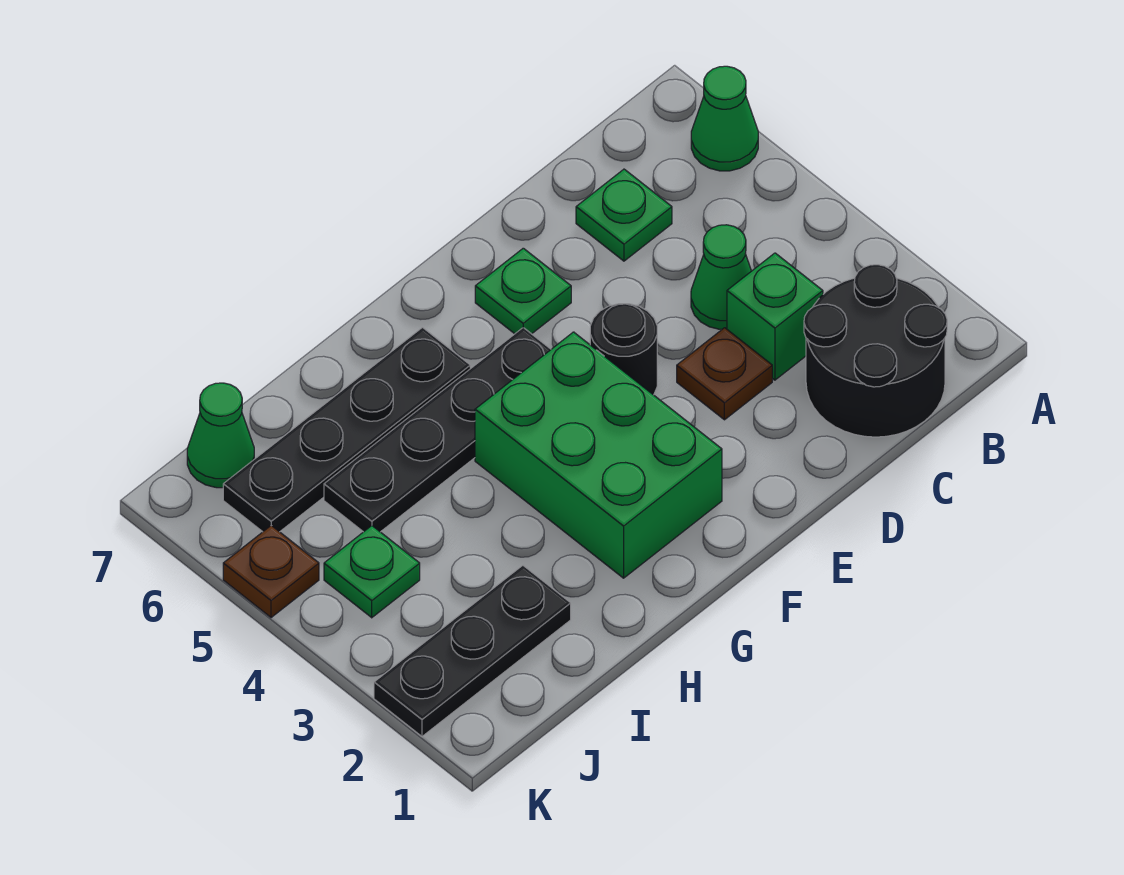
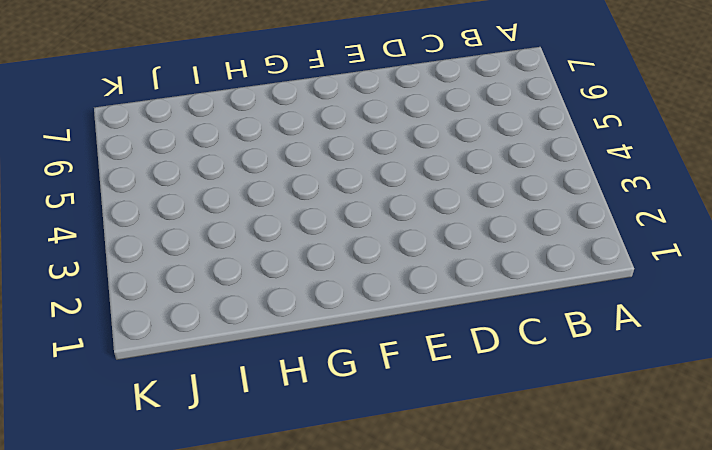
none -> green cone A6 level 1
none -> black round brick B1:C2 level 1
none -> green brick C3 level 1

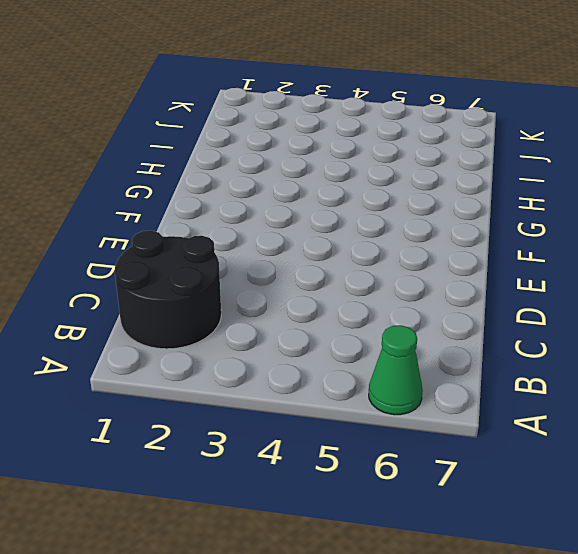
none -> green brick C3 level 1
none -> green cone C4 level 1
none -> green plate C6 level 1

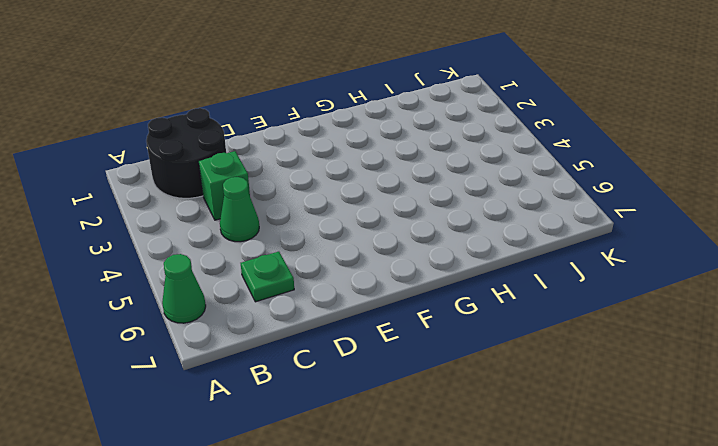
none -> brown plate D3 level 1
none -> black round brick E4 level 1
none -> green plate E6 level 1

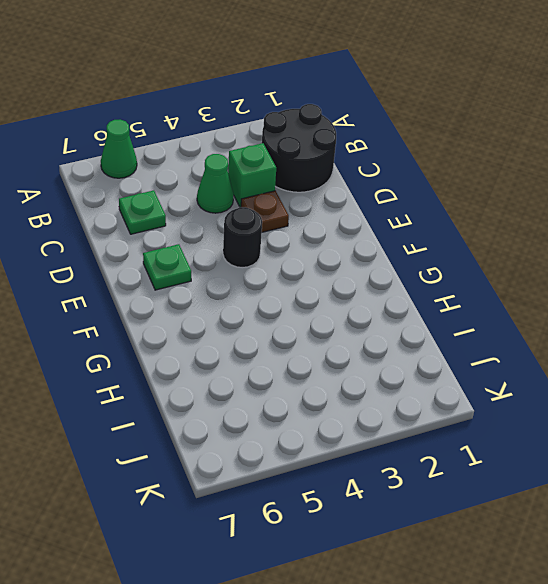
none -> green brick F2:G4 level 1
none -> black plate F5:I5 level 1
none -> black plate G6:J6 level 1

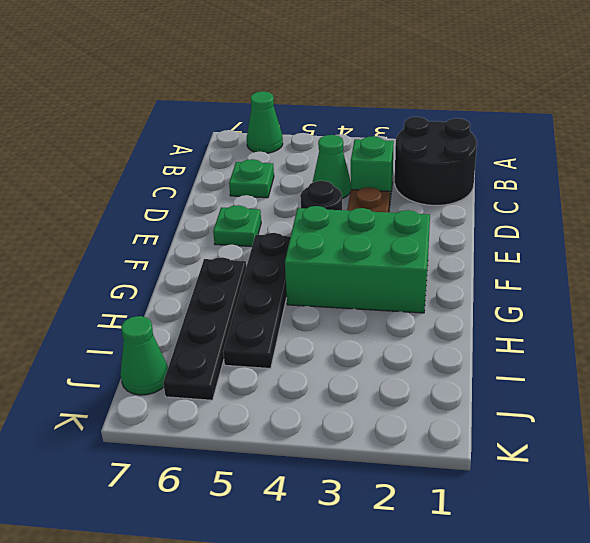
none -> black plate I2:K2 level 1
none -> green plate J4 level 1
none -> brown plate K5 level 1

